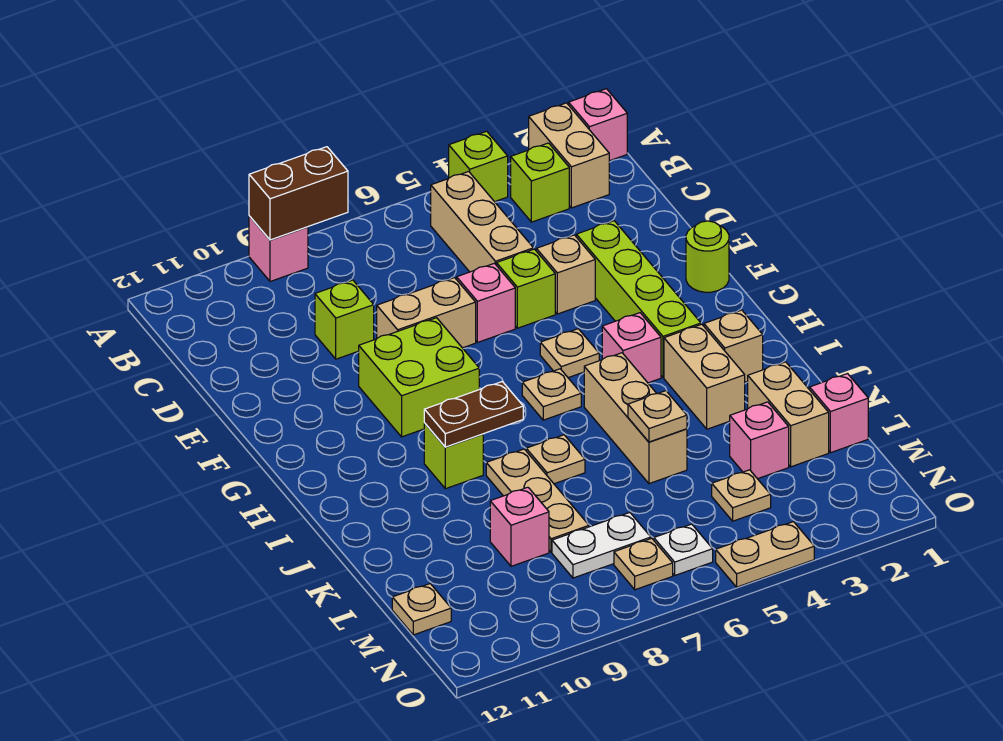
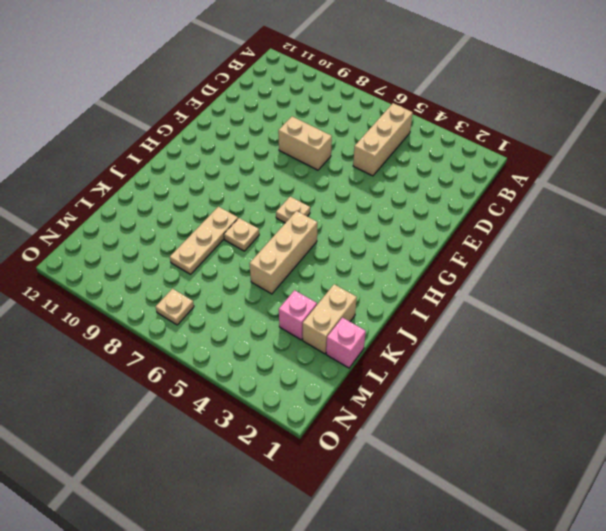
none -> pink brick A1 level 1
none -> tan brick A2:B2 level 1
none -> lime brick A4 level 1
none -> pink brick A9 level 1

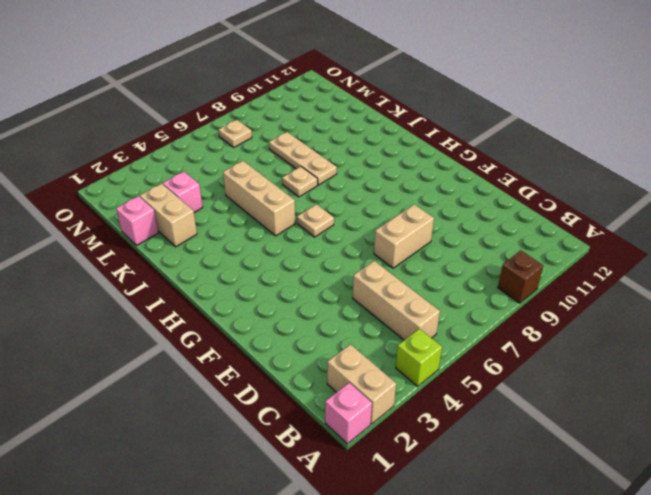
brown brick A9 level 1 -> pink brick A9 level 1
none -> lime brick B3 level 1
none -> lime brick D9 level 1
none -> lime brick E3:H3 level 1
none -> tan brick E4 level 1

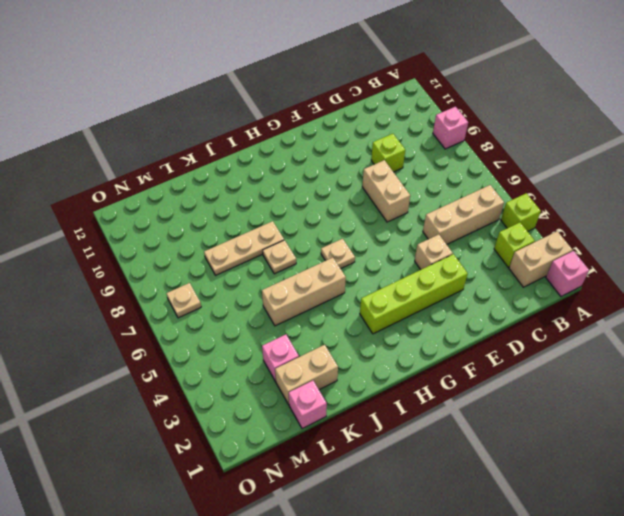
none -> lime brick E5 level 1
none -> pink brick E6 level 1
none -> lime round brick F1 level 1
none -> lime brick F8:G9 level 1

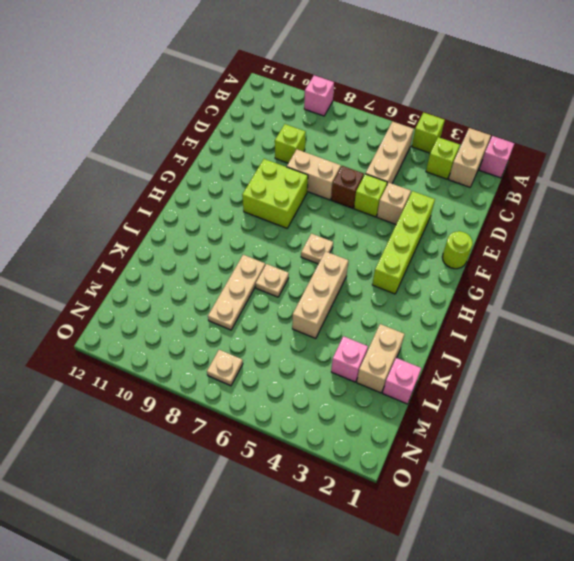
brown brick E6 level 1 -> pink brick E6 level 1
none -> tan plate G5 level 1
none -> pink brick H4 level 1
none -> tan brick I2 level 1
none -> tan brick I3:J3 level 1

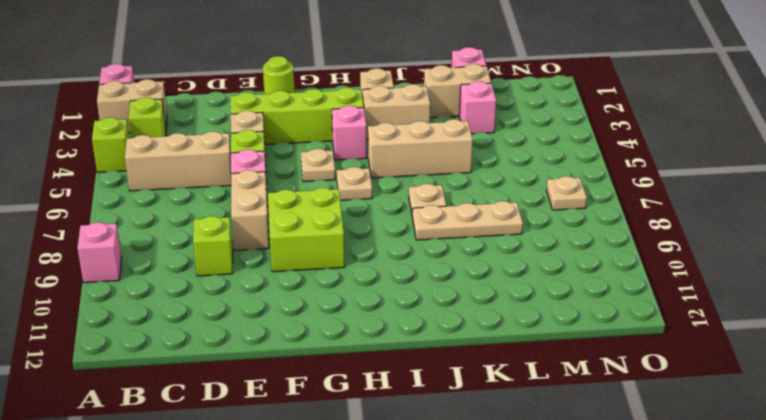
none -> lime brick I9 level 1
none -> pink brick L9 level 1
none -> tan plate M4 level 1
none -> white plate M7:M8 level 1

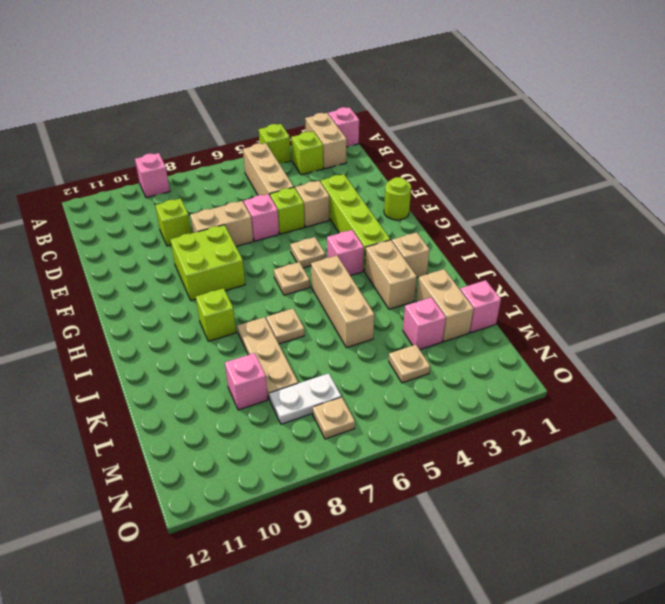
none -> tan plate M12 level 1
none -> white plate N6 level 1
none -> tan plate O4:O5 level 1
none -> brown brick A8:A9 level 2

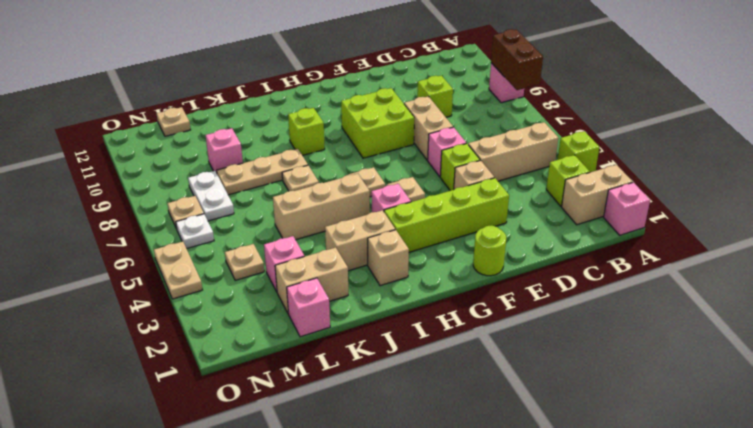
none -> brown plate I8:I9 level 2
none -> tan plate K5 level 2

